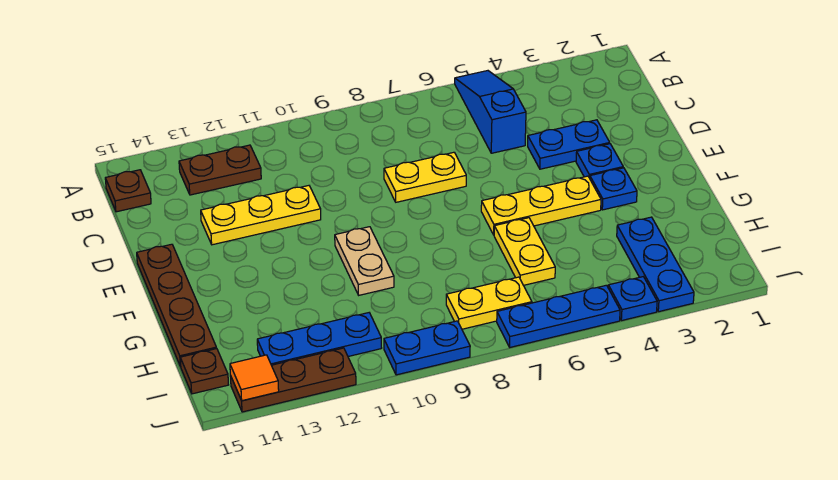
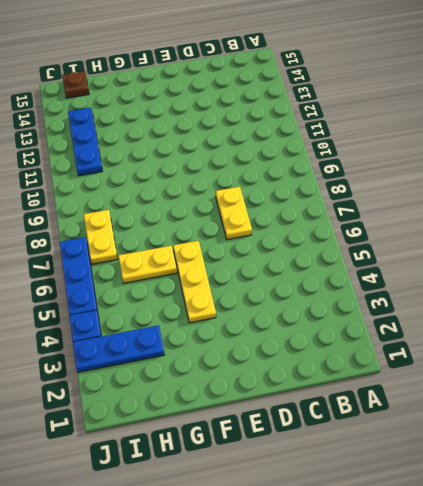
none -> blue slope A5:C5 level 1 top C
none -> brown plate B12:B13 level 1
none -> brown plate B15 level 1

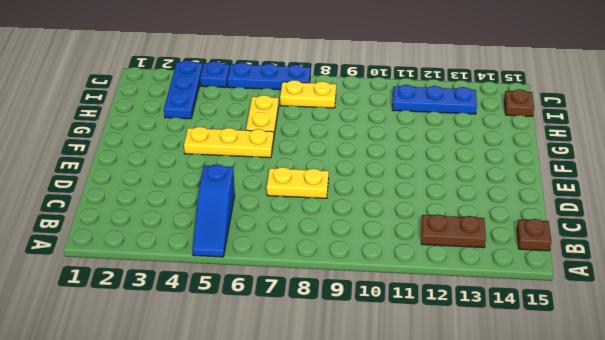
none -> blue plate D3:D4 level 1
none -> yellow plate D11:D13 level 1
none -> blue plate E3 level 1

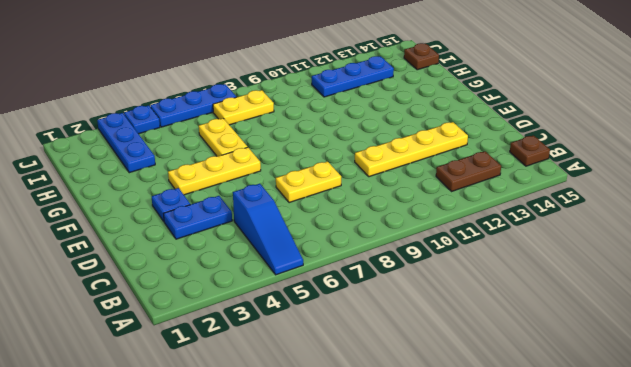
yellow plate D10:D13 level 1 -> yellow plate D11:D13 level 1
none -> brown plate E15:H15 level 1
none -> blue plate F3 level 1
none -> tan plate F10:G10 level 1

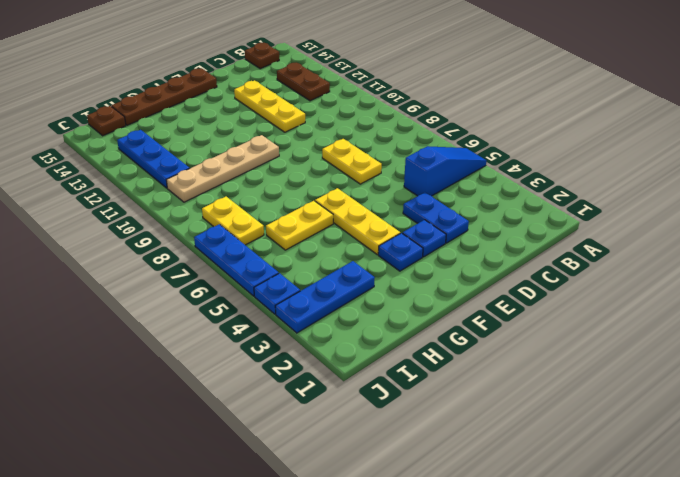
tan plate F10:I10 level 1 -> tan plate F10:G10 level 1
none -> blue plate J9:J10 level 1
none -> brown plate J12:J14 level 1
none -> orange tile J14 level 2

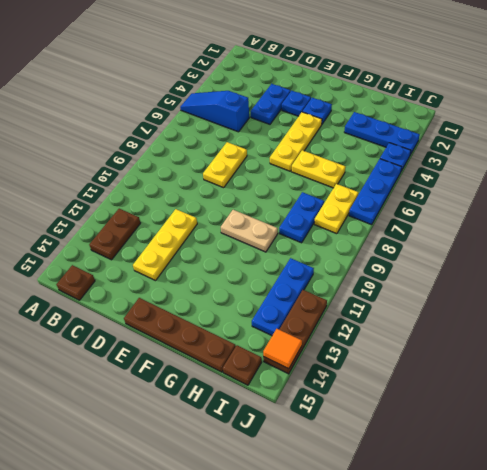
blue plate H8:H9 level 1 -> blue plate J9:J10 level 1

